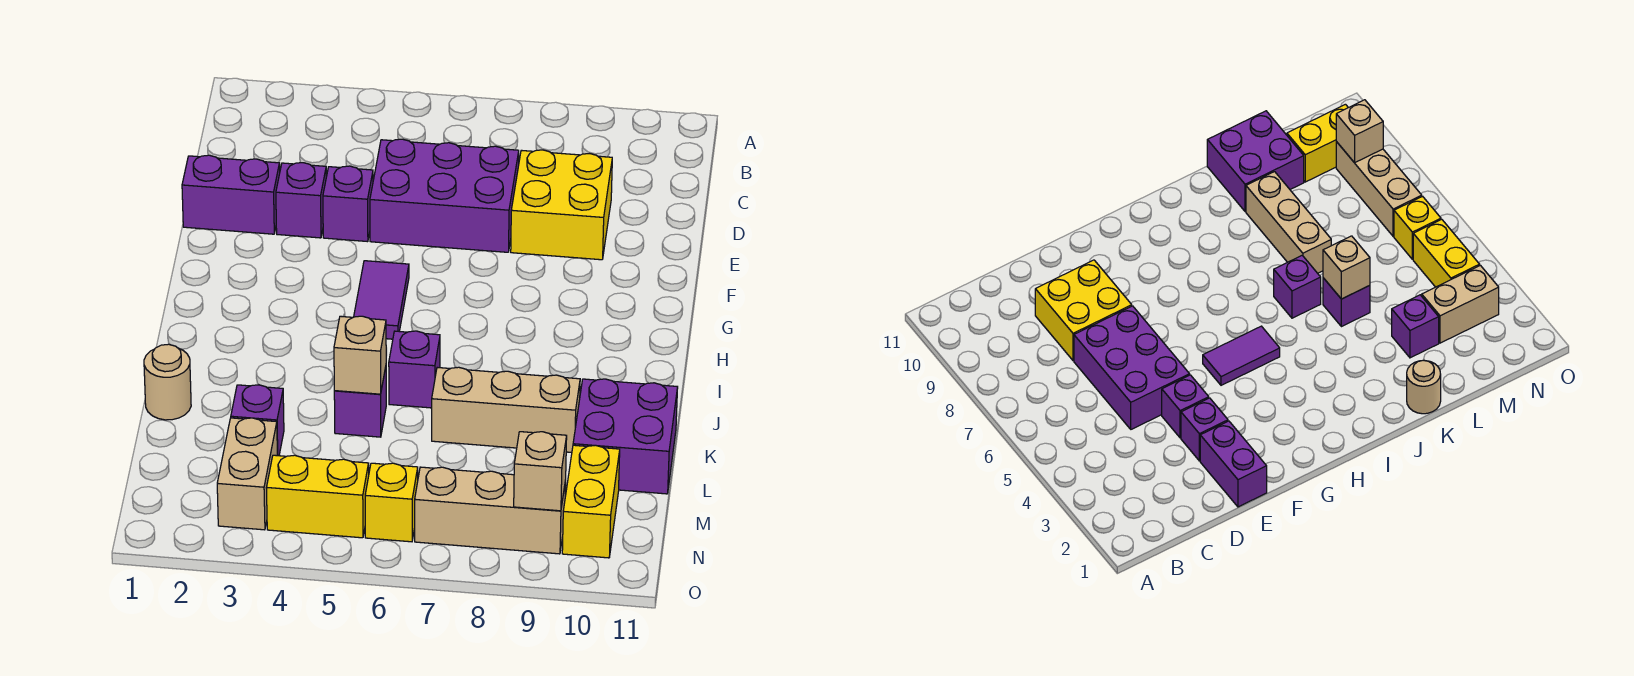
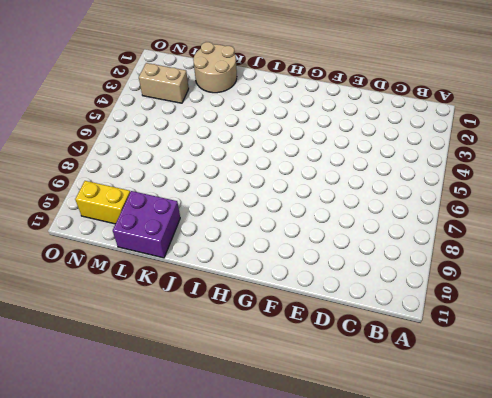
tan round brick K1:L2 level 1 -> tan round brick K1 level 1
none -> purple brick D5:E7 level 1
none -> yellow brick D8:E9 level 1
none -> purple brick E1:E2 level 1

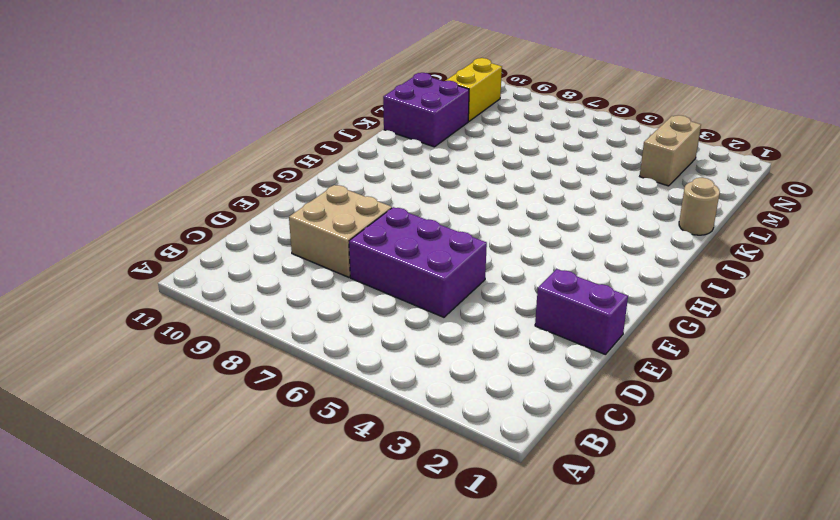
tan brick D8:E9 level 1 -> yellow brick D8:E9 level 1
none -> purple brick E3 level 1
none -> purple brick E4 level 1
none -> purple tile G5:H5 level 1

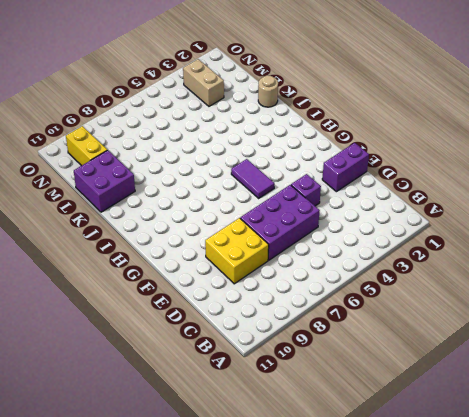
none -> purple brick E3 level 1
none -> purple brick J6 level 1
none -> purple brick K5 level 1

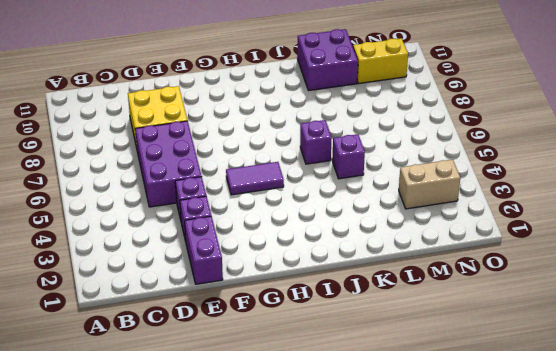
none -> tan round brick K1 level 1
none -> tan brick K7:K9 level 1
none -> purple brick L3 level 1

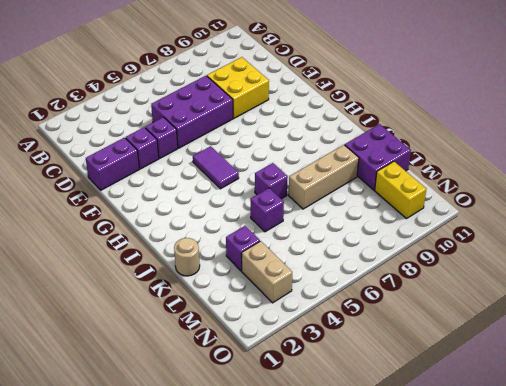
none -> yellow brick N4:N5 level 1
none -> yellow brick N6 level 1
none -> tan brick N7:N9 level 1

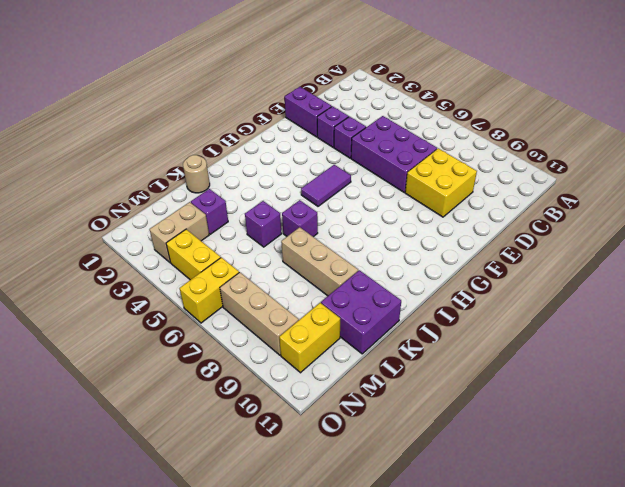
yellow brick N6:O6 level 1 -> yellow brick N6 level 1
none -> tan brick K5 level 2
none -> tan brick N9 level 2

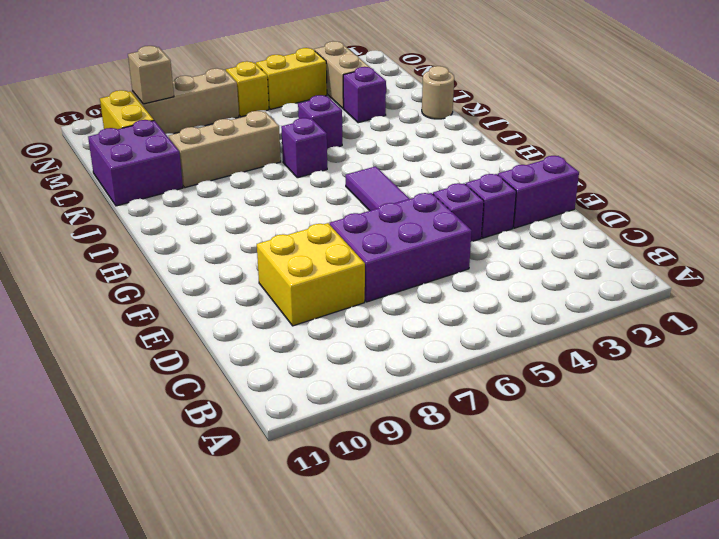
none -> tan brick K5 level 2

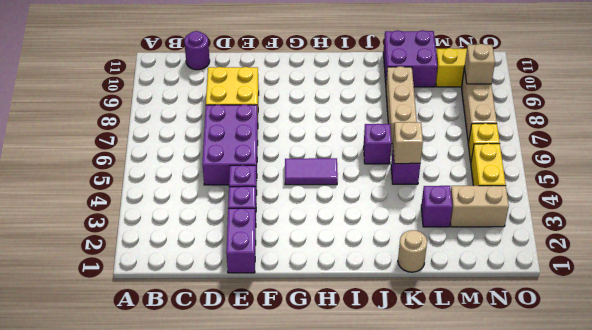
purple round brick C11 level 1 -> none

